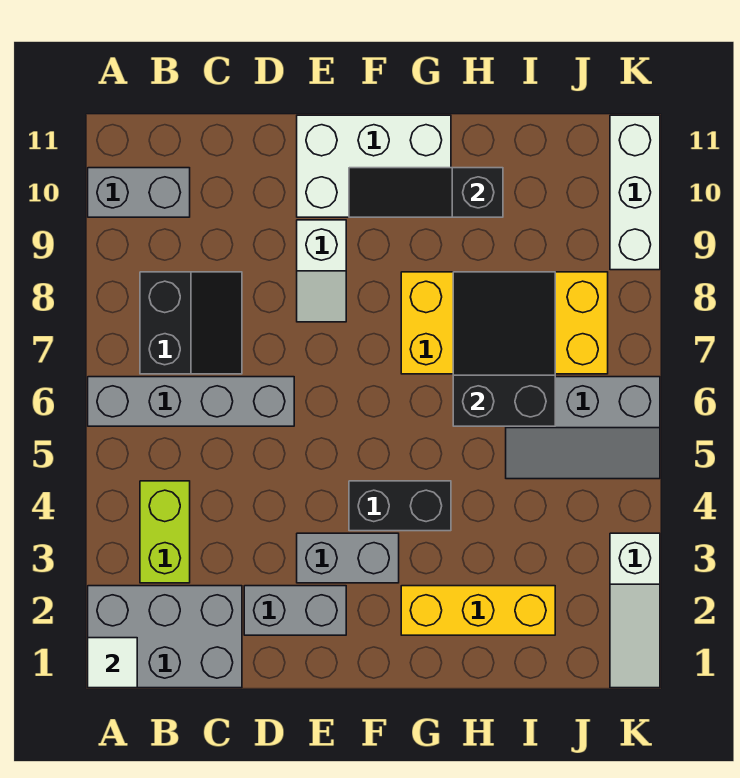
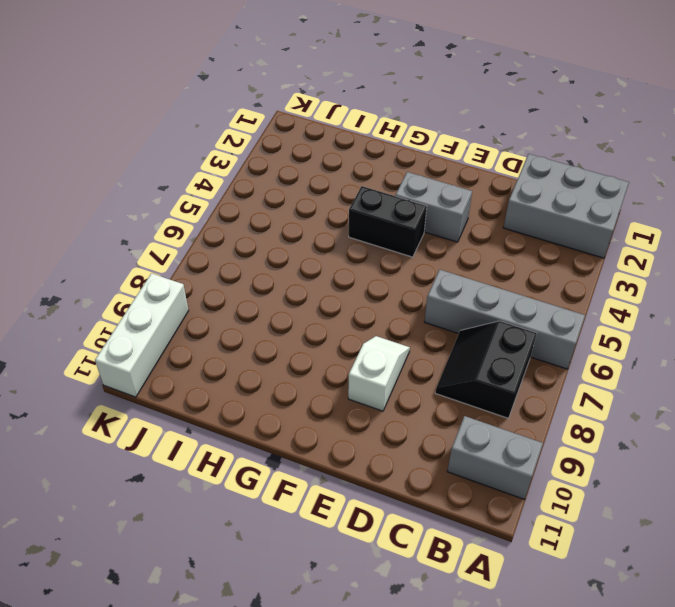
none -> lime brick B3:B4 level 1
none -> grey brick D2:E2 level 1
none -> white brick E10:G11 level 1

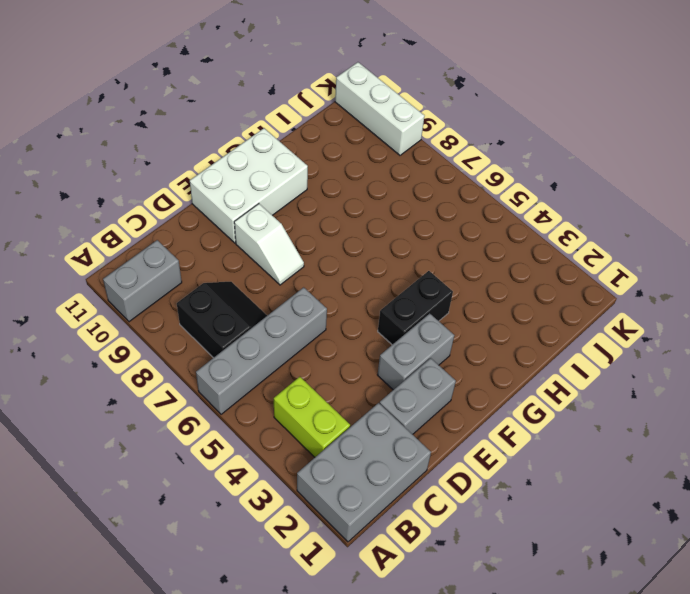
none -> yellow brick G2:I2 level 1
none -> yellow brick G7:J8 level 1
none -> grey slope I5:K6 level 1 top 6

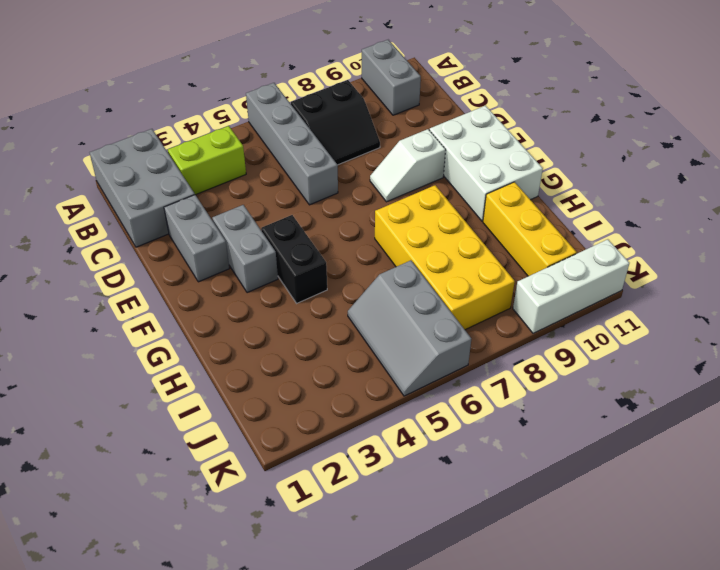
yellow brick H10:J10 level 1 -> yellow brick G2:I2 level 1
none -> white slope K1:K3 level 1 top 3
none -> white tile A1 level 2
none -> black slope F10:H10 level 2 top H

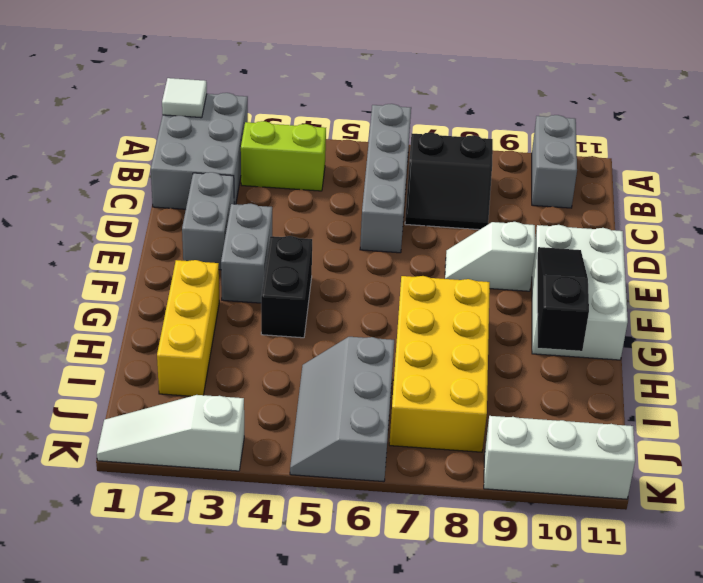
none -> black slope H6:I8 level 2 top 6

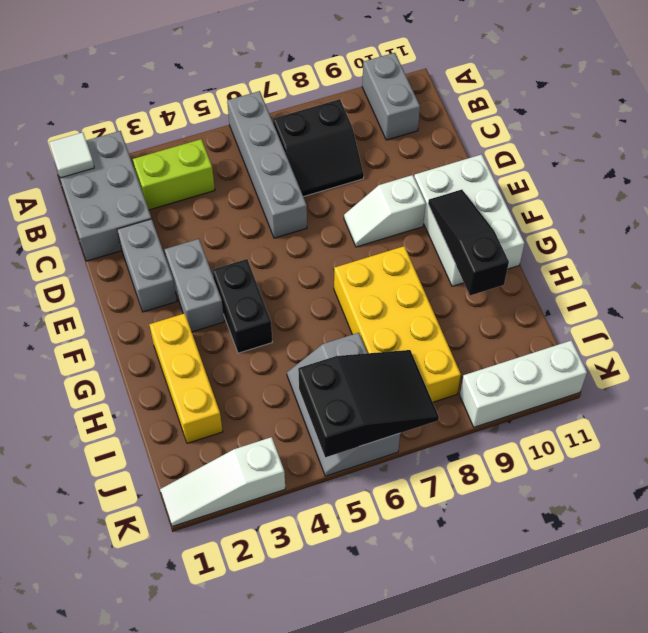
black slope J5:K7 level 2 top 5 -> black slope H6:I8 level 2 top 6

